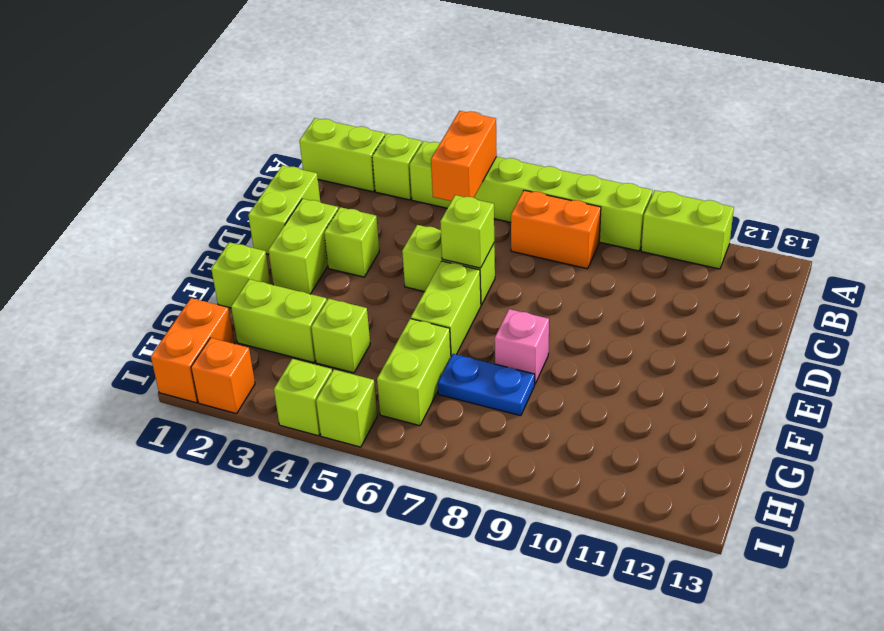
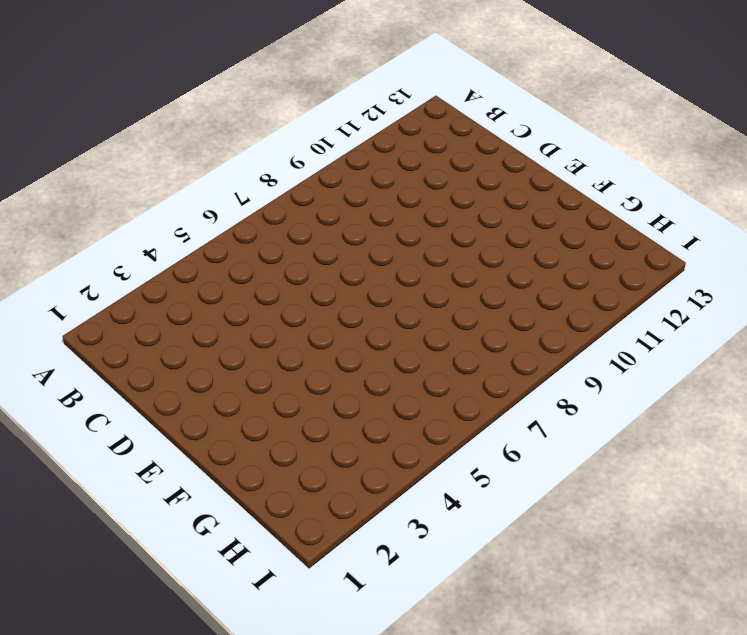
none -> lime brick A1:A2 level 1
none -> lime brick A3 level 1
none -> lime brick A4:A9 level 1

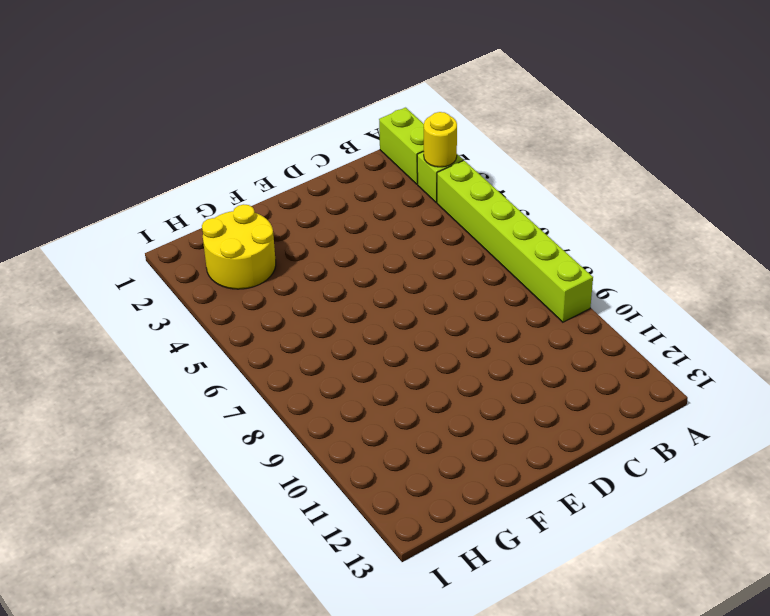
yellow round brick A3 level 2 -> none
yellow round brick G2:H3 level 1 -> lime brick G2:G3 level 1
none -> lime brick A10:A11 level 1
none -> orange brick B7:B8 level 1
none -> lime brick C1:D1 level 1

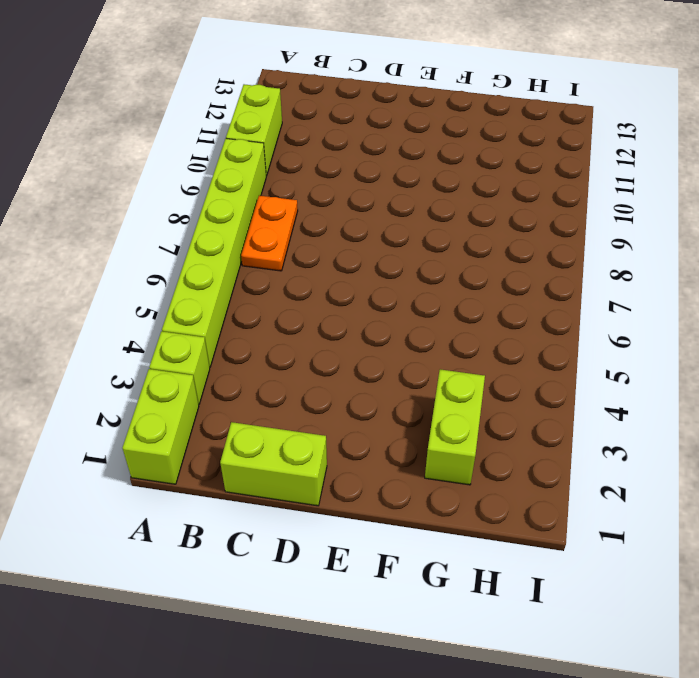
orange plate B7:B8 level 1 -> orange brick B7:B8 level 1
none -> lime brick D2:E2 level 1
none -> lime brick D3 level 1
none -> lime brick D5:D6 level 1

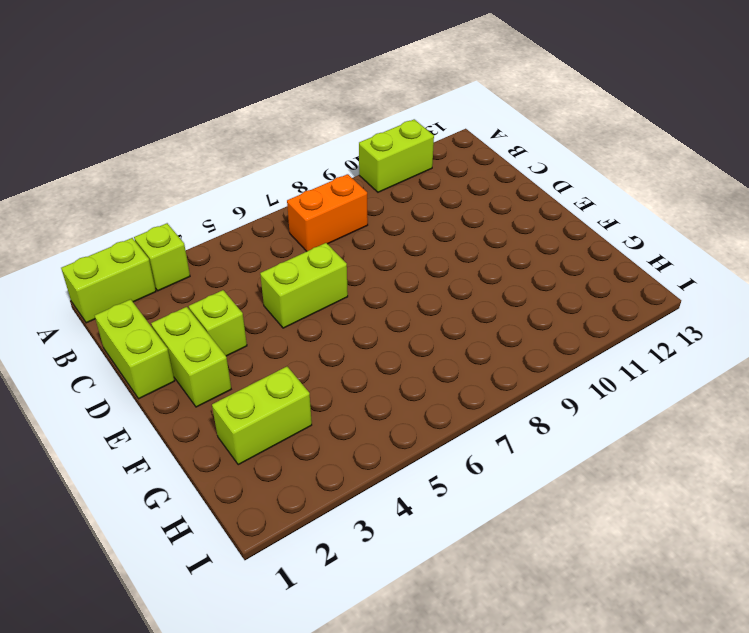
none -> lime brick A4:A9 level 1
none -> lime brick E6:F6 level 1
none -> lime brick F1 level 1

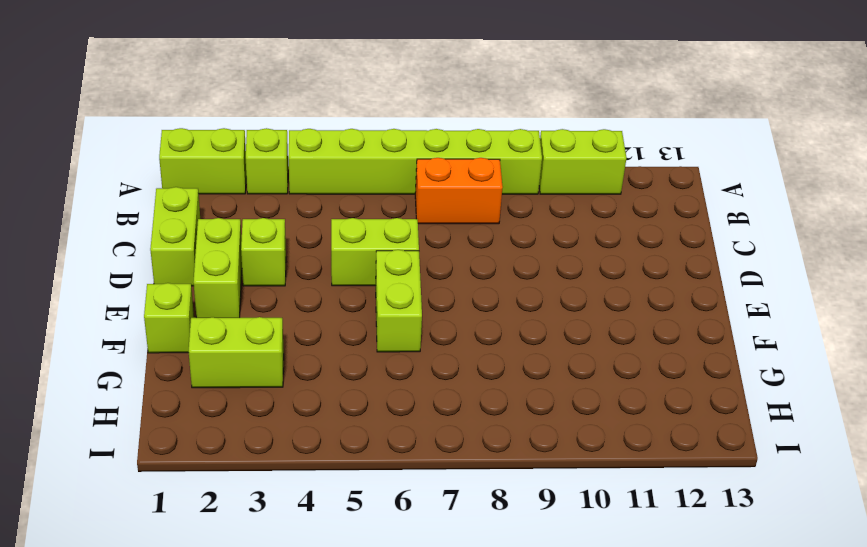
none -> pink brick F8 level 1
none -> lime brick G4 level 1
none -> lime brick G6:H6 level 1

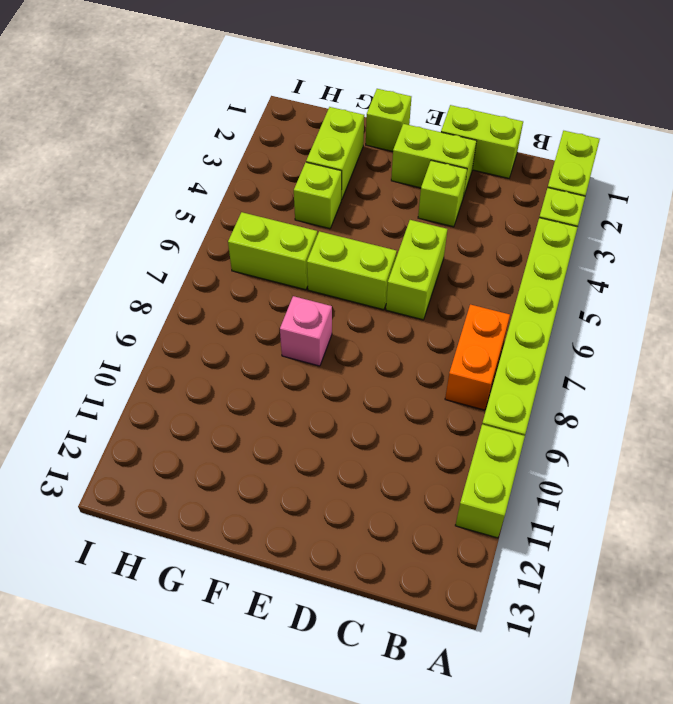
none -> blue plate G7:G8 level 1
none -> orange brick H1:I1 level 1
none -> orange brick I2 level 1

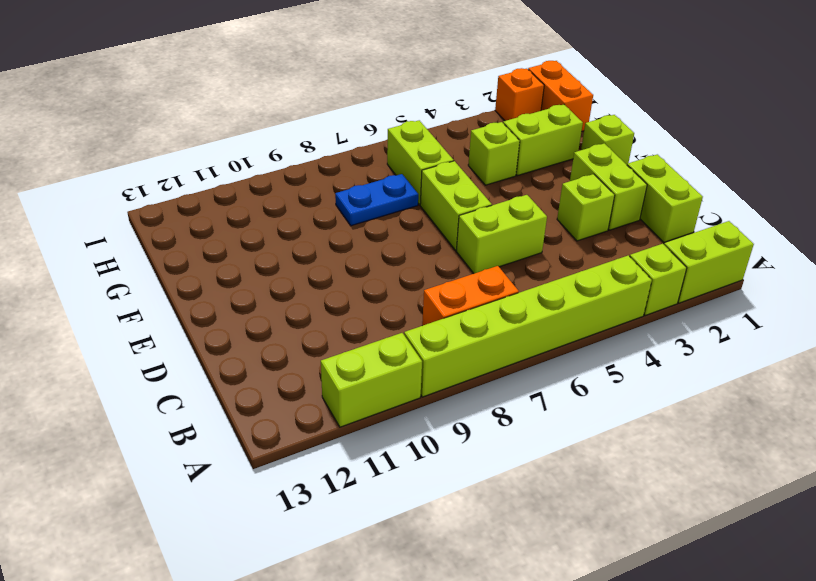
none -> pink brick F8 level 1
none -> lime brick I4 level 1
none -> lime brick I5 level 1

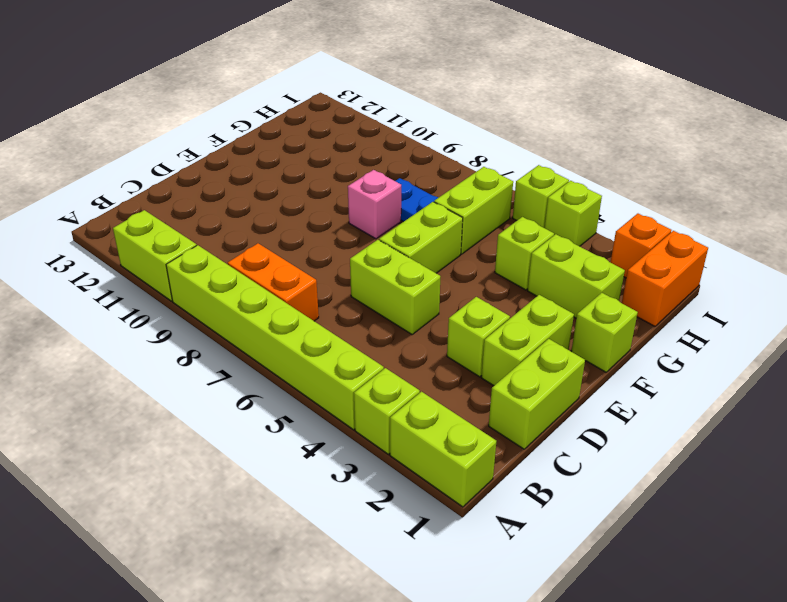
none -> orange brick A5:B5 level 2
none -> lime brick D6 level 2

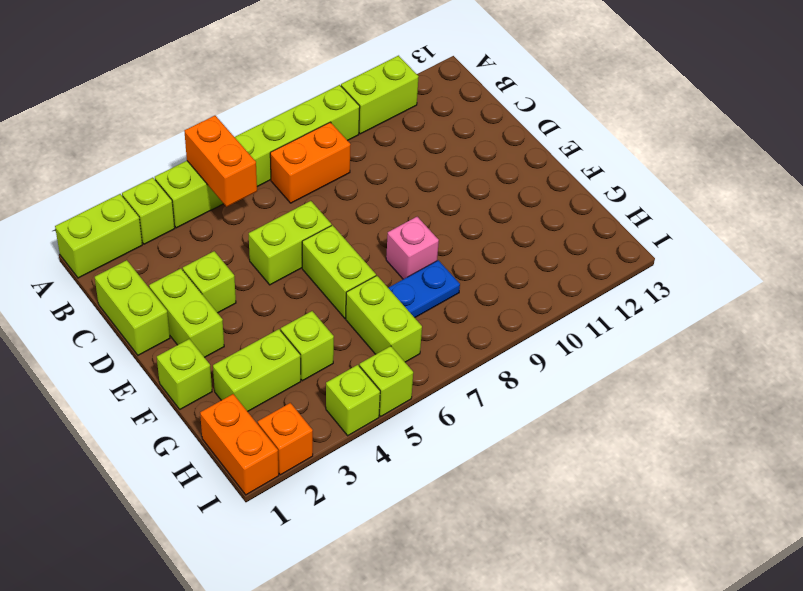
none -> lime brick D6 level 2

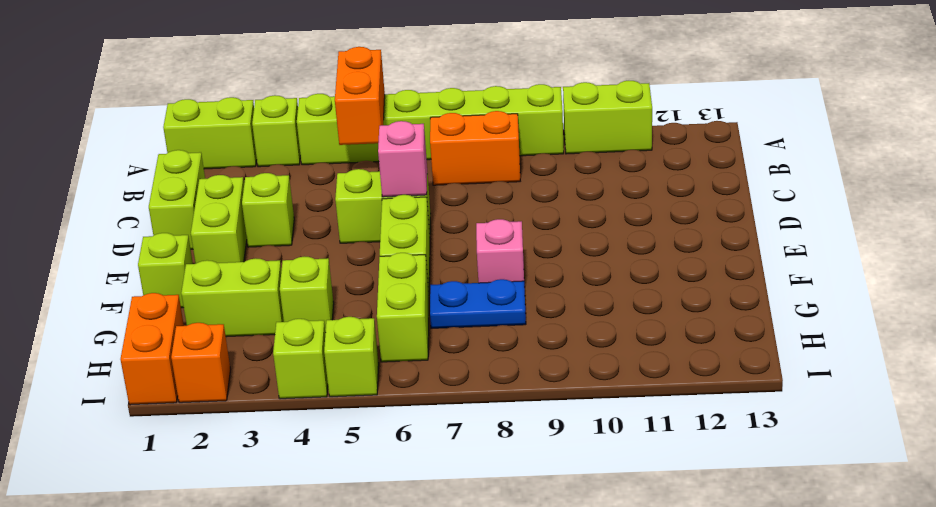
pink brick D6 level 2 -> lime brick D6 level 2

